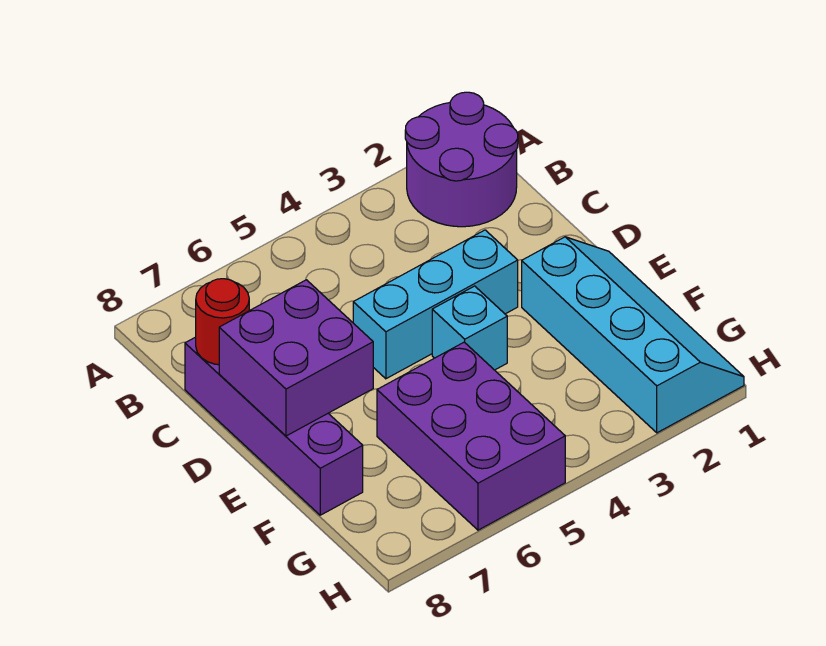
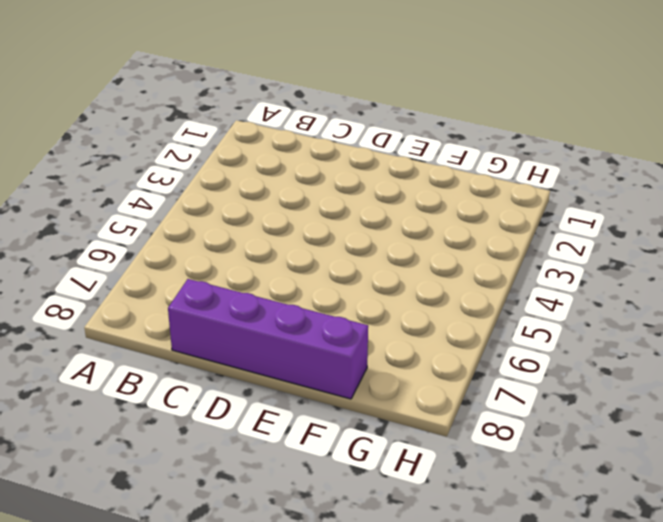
none -> purple round brick A1:B2 level 1
none -> cyan brick D3:D5 level 1

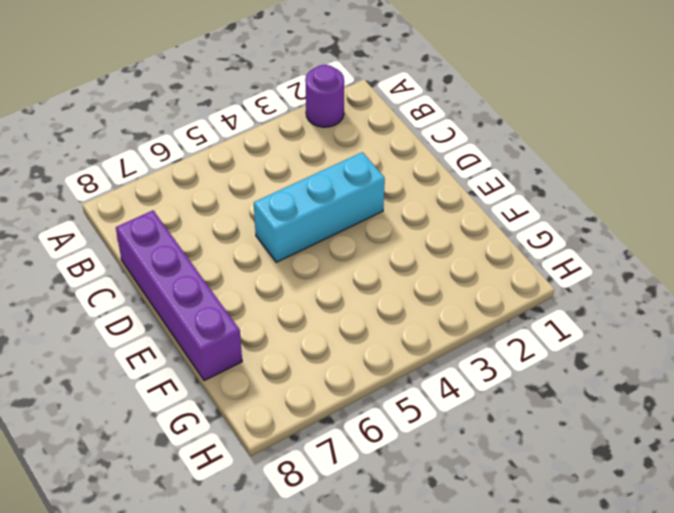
purple round brick A2 level 1 -> purple round brick A1:B2 level 1
none -> cyan slope E1:H2 level 1 top 2
none -> cyan brick E4 level 1

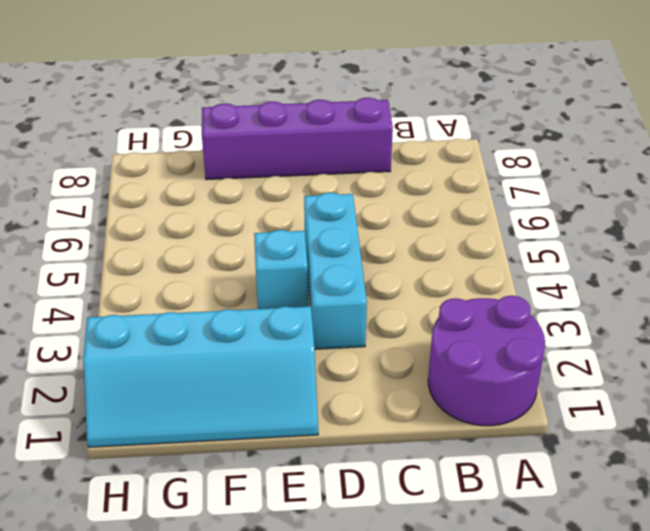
none -> purple brick F5:H6 level 1
none -> red round brick C8 level 2

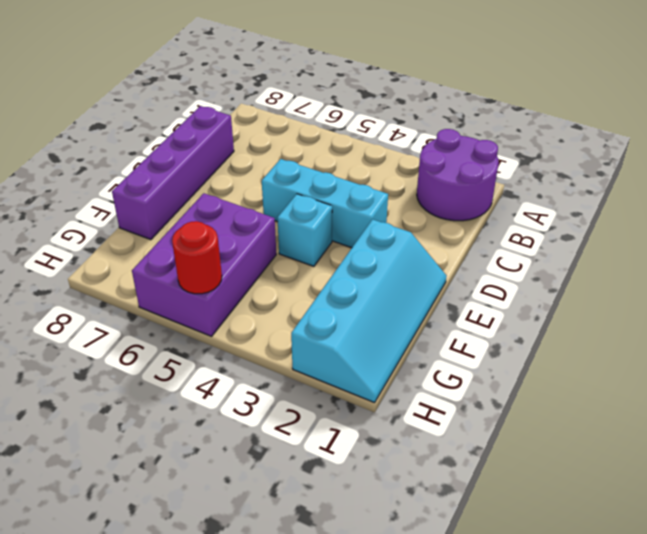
red round brick H5 level 2 -> red round brick C8 level 2
none -> purple brick D7:E8 level 2

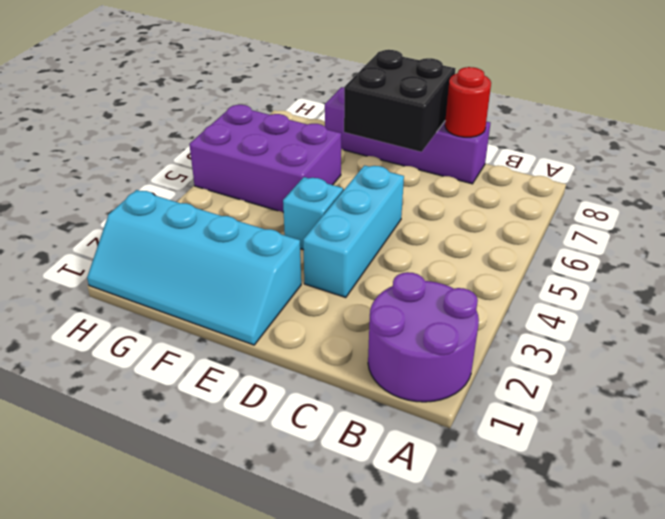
black brick D7:E8 level 2 -> purple brick D7:E8 level 2

